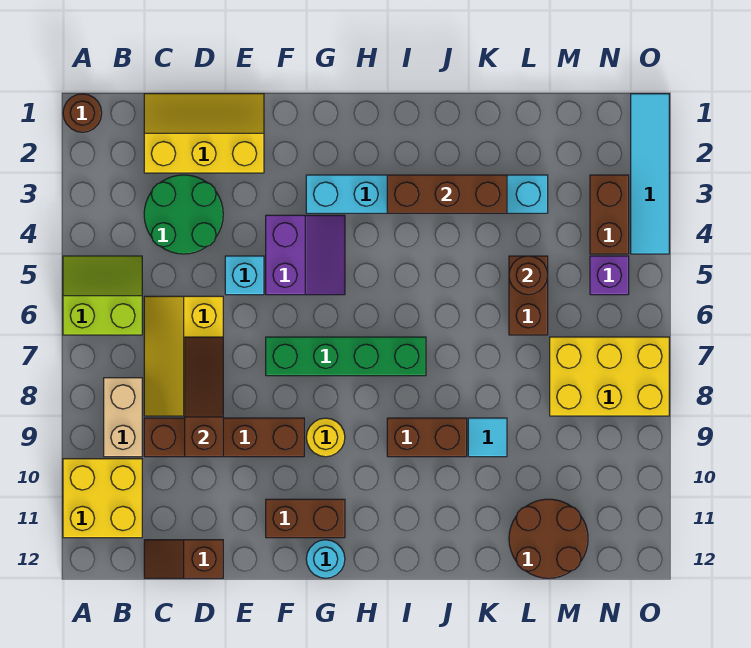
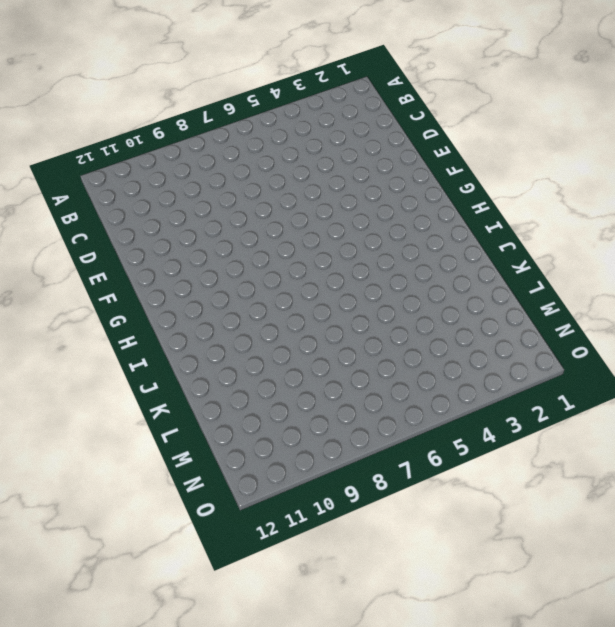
none -> brown round brick A1 level 1
none -> lime slope A5:B6 level 1 top 6
none -> yellow brick A10:B11 level 1

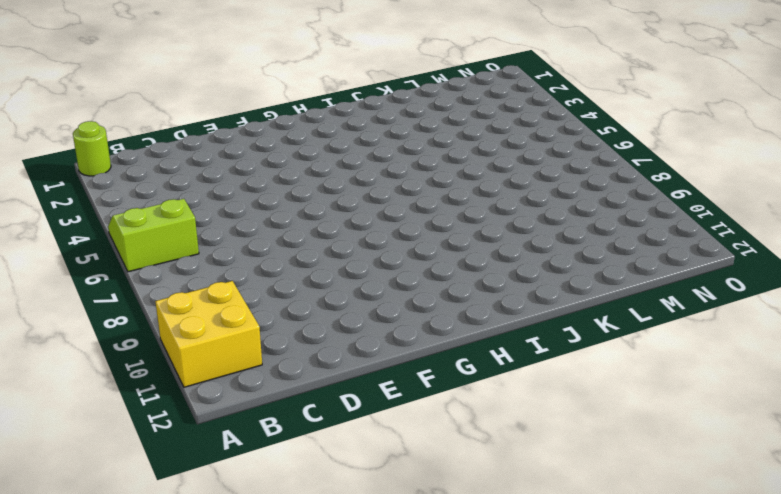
lime round brick A1 level 1 -> brown round brick A1 level 1
none -> tan brick B8:B9 level 1
none -> yellow slope C1:E2 level 1 top 2
none -> green round brick C3:D4 level 1

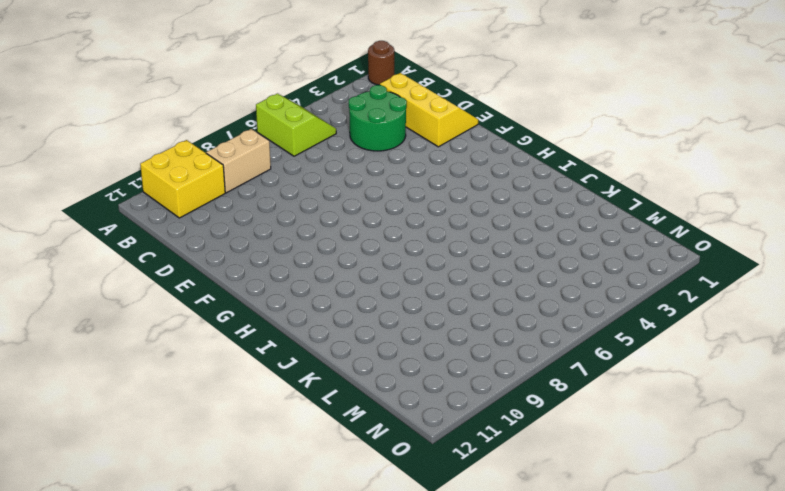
none -> yellow slope C6:D8 level 1 top D
none -> brown brick C9:F9 level 1
none -> brown slope C12:D12 level 1 top D

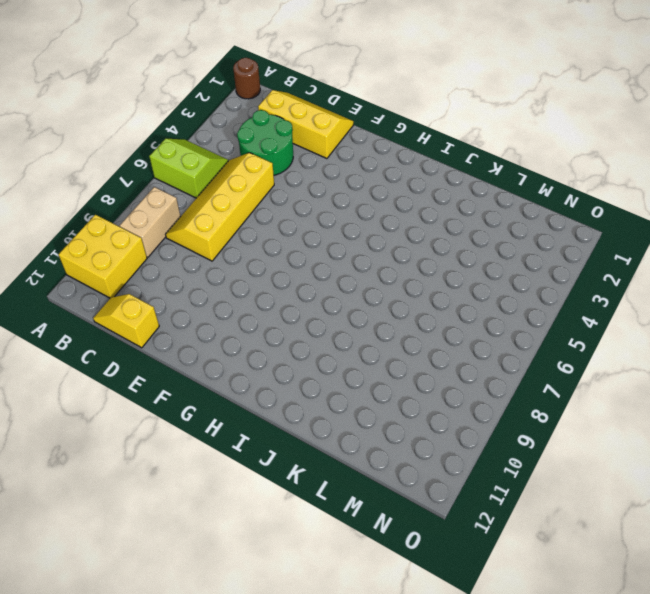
yellow slope C5:D8 level 1 top D -> yellow slope C6:D8 level 1 top D
yellow slope C12:D12 level 1 top D -> brown slope C12:D12 level 1 top D
none -> brown brick C9:F9 level 1
none -> cyan brick E5 level 1
none -> purple slope F4:G5 level 1 top F

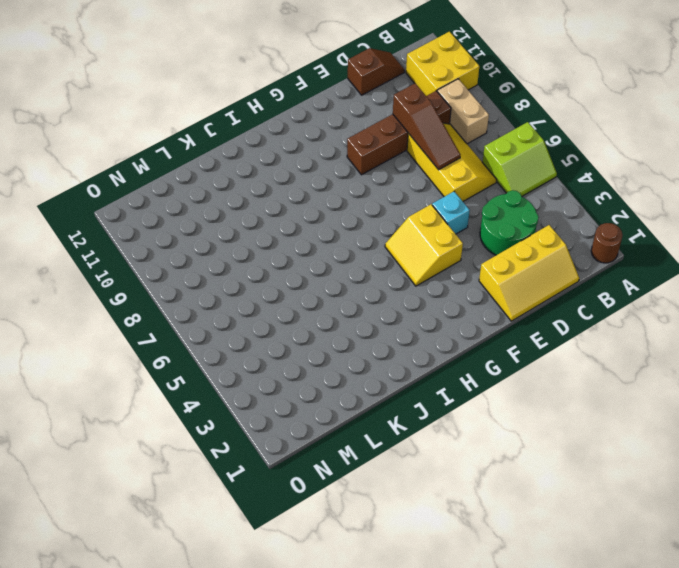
yellow slope F4:G5 level 1 top F -> purple slope F4:G5 level 1 top F
none -> green brick F7:I7 level 1
none -> brown brick F11:G11 level 1
none -> cyan brick G3:L3 level 1

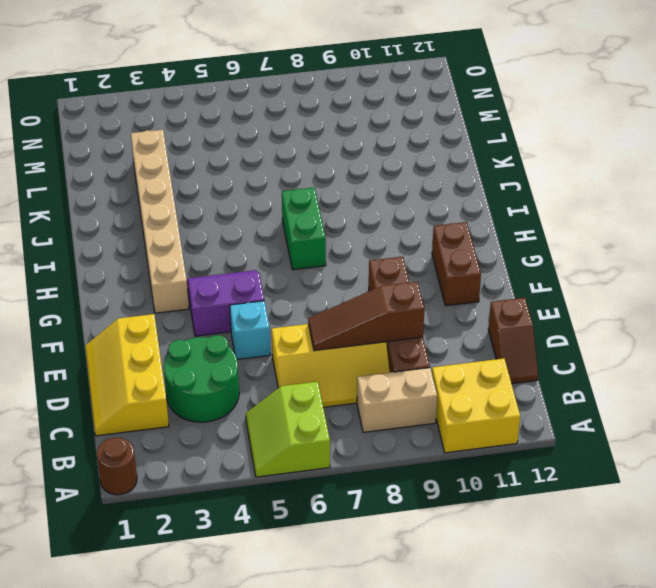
tan brick G3:L3 level 1 -> cyan brick G3:L3 level 1
green brick H7:I7 level 1 -> green brick F7:I7 level 1
none -> yellow round brick G9 level 1
none -> cyan round brick G12 level 1
none -> brown brick I9:J9 level 1

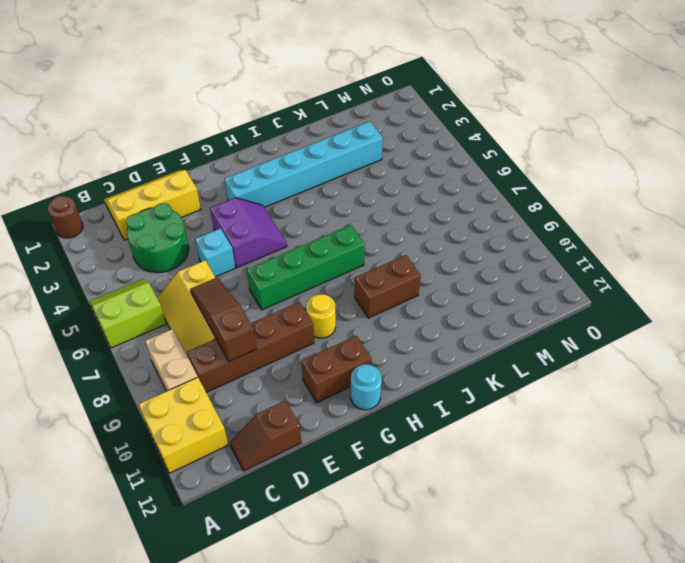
none -> cyan tile K9 level 1
none -> brown brick L5:L6 level 1
none -> brown round brick L11:M12 level 1

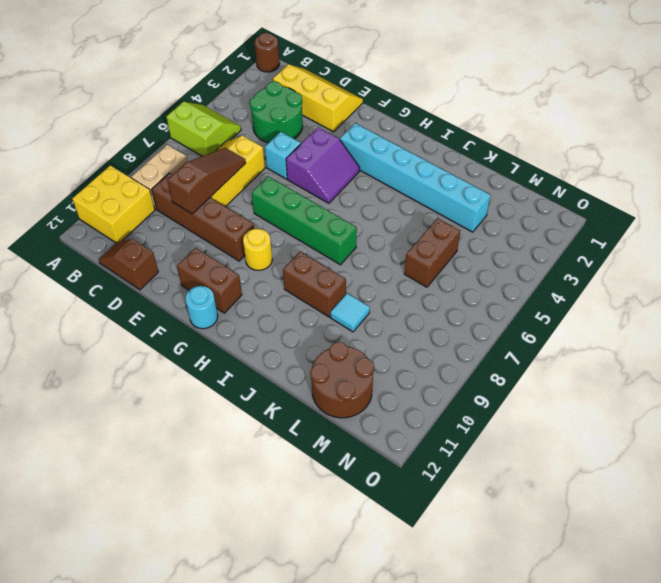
none -> yellow brick M7:O8 level 1
none -> brown brick N3:N4 level 1
none -> purple brick N5 level 1

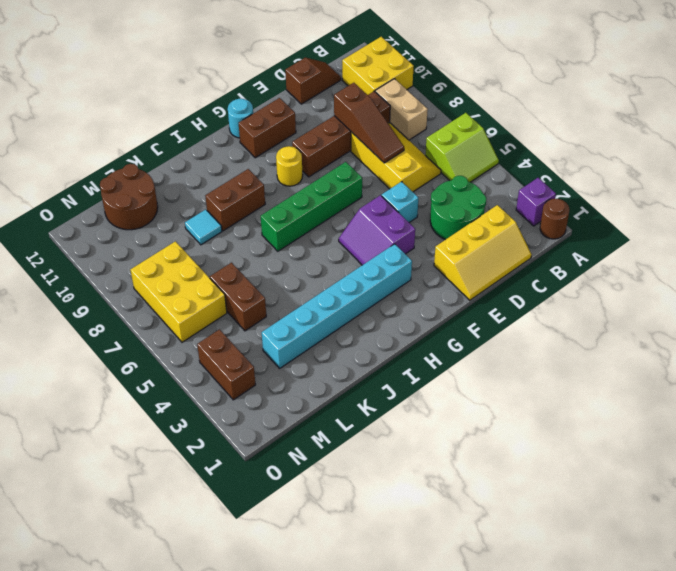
purple brick A2 level 1 -> purple brick N5 level 1
yellow brick M6:N8 level 1 -> yellow brick M7:O8 level 1
none -> cyan tile O1:O4 level 1
none -> brown brick I3:K3 level 2
none -> brown round brick L5 level 2

